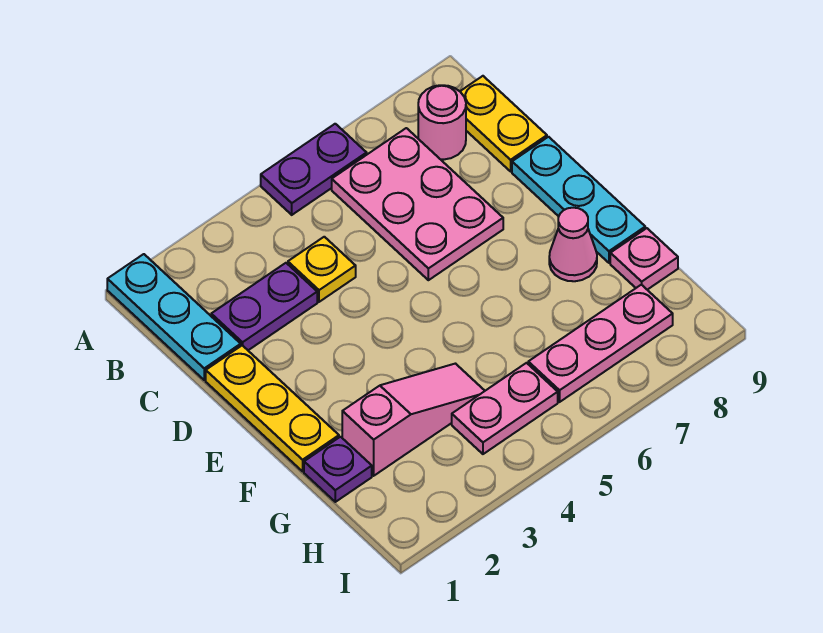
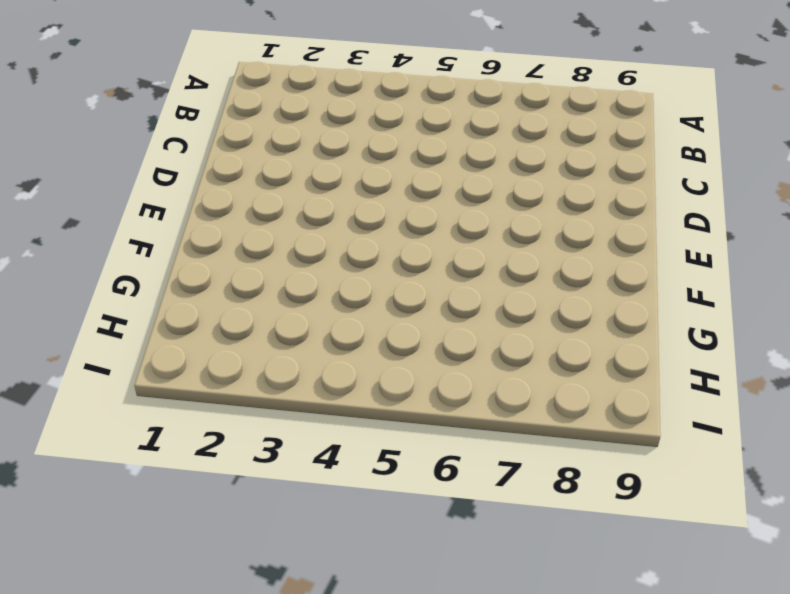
none -> cyan plate A1:C1 level 1
none -> purple plate A5:A6 level 1
none -> pink plate B6:D7 level 1

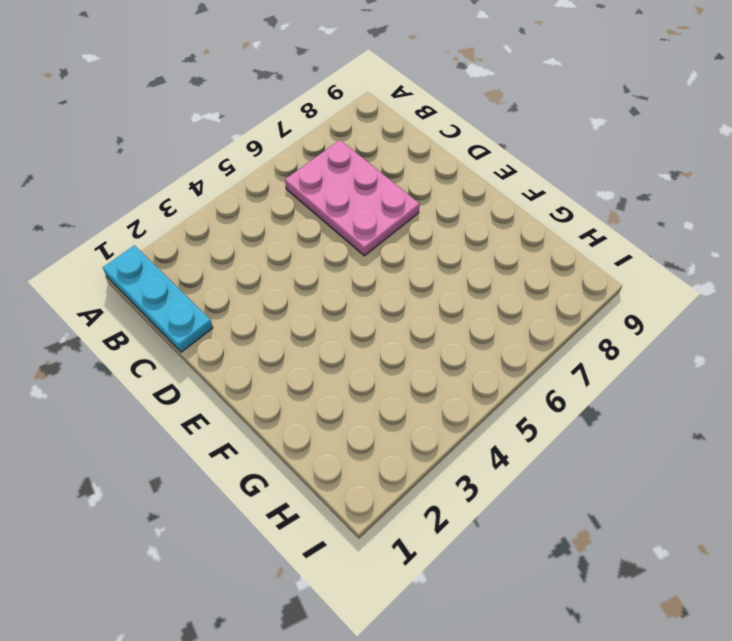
none -> purple plate A5:A6 level 1
none -> pink round brick B8 level 1
none -> yellow plate B9:C9 level 1

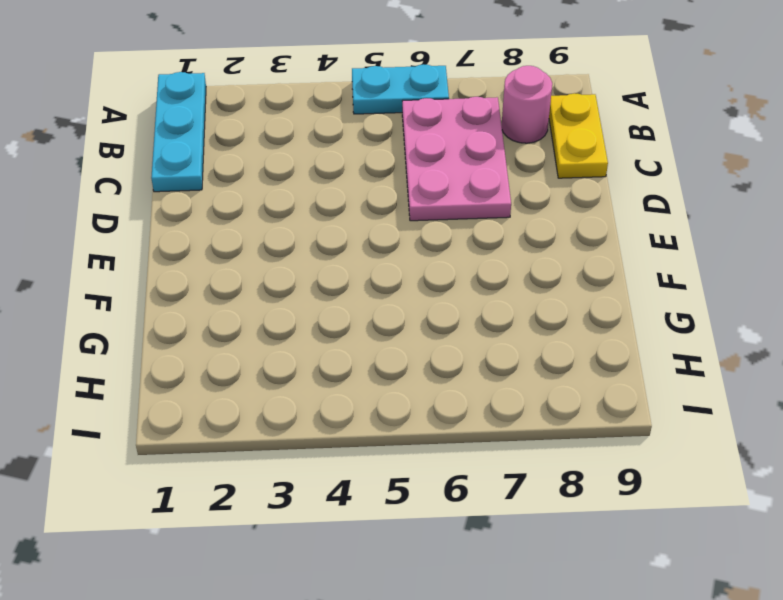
cyan plate A5:A6 level 1 -> purple plate A5:A6 level 1
none -> purple plate C2:C3 level 1
none -> yellow plate C4 level 1
none -> yellow plate D1:F1 level 1

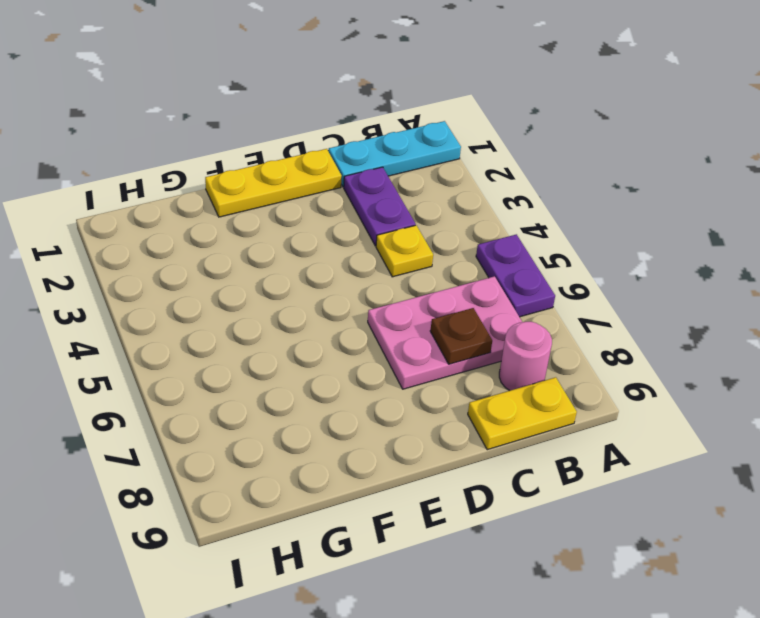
brown plate C7 level 2 -> none
none -> cyan plate D9:F9 level 1
none -> pink cone F8 level 1
none -> purple plate G1 level 1

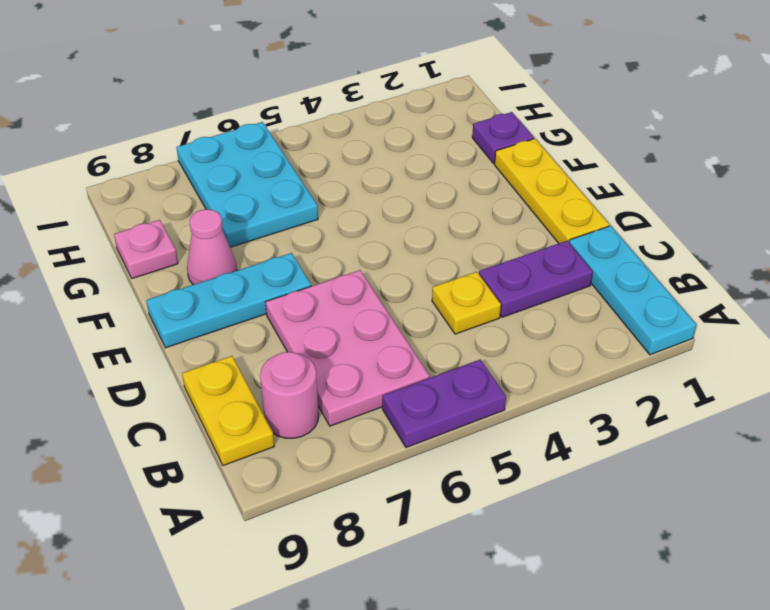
cyan plate E7:E9 level 1 -> cyan plate D9:F9 level 1
cyan plate G6:I7 level 1 -> pink plate H6:H8 level 1
none -> pink slope G2:G4 level 1 top 2
none -> pink plate H4:H5 level 1

